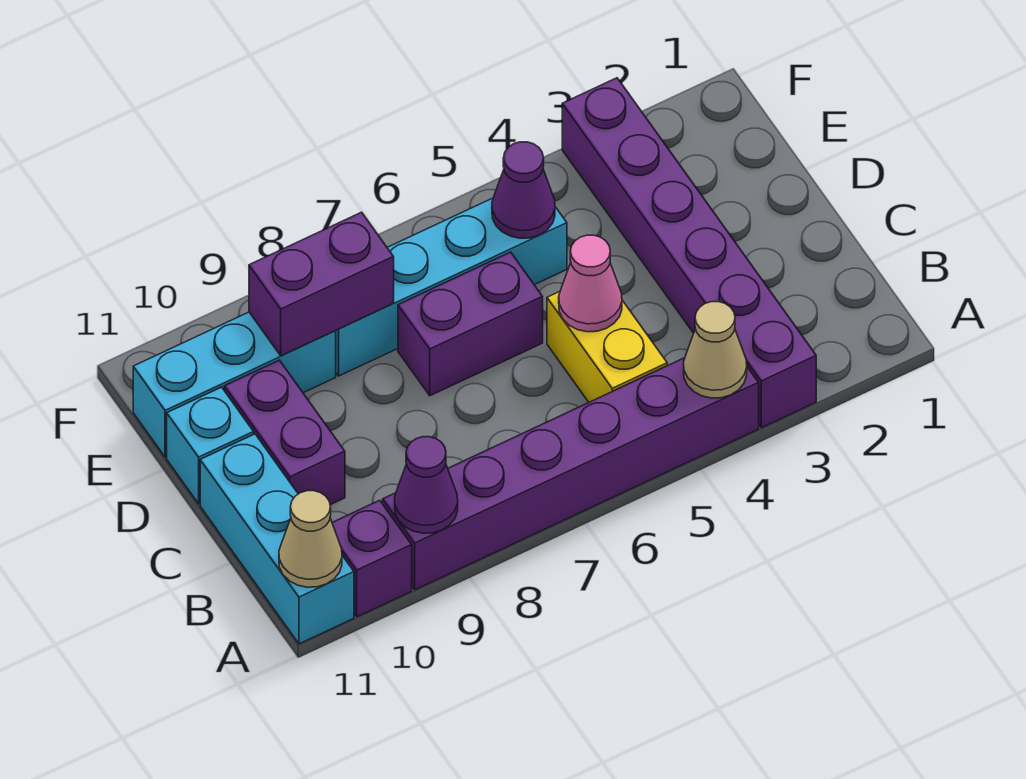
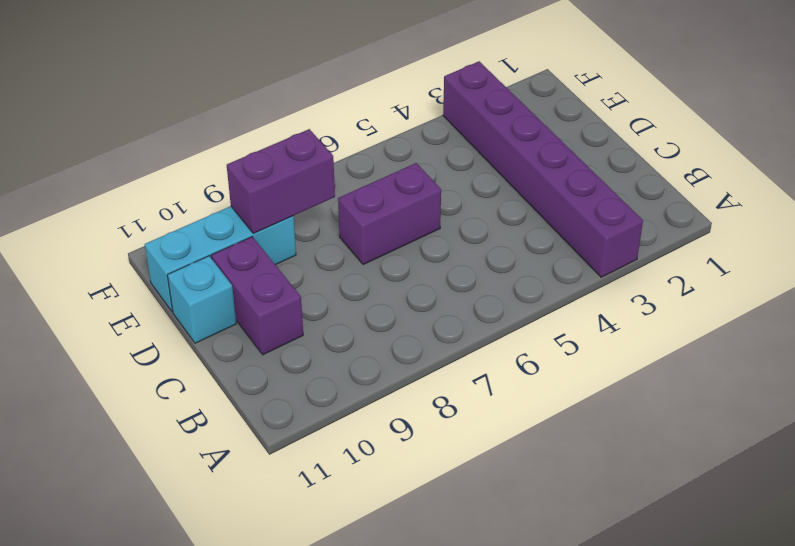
none -> purple brick A4:A9 level 1
none -> purple brick A10 level 1
none -> cyan brick A11:C11 level 1

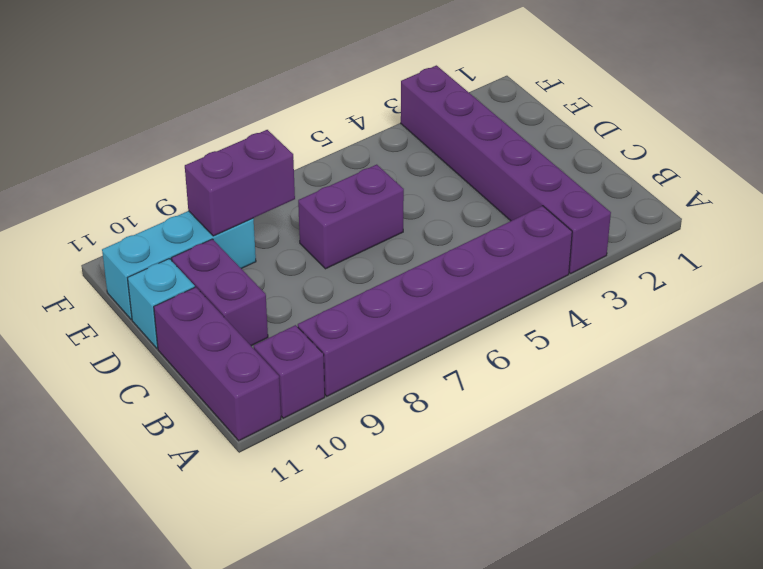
purple brick A11:C11 level 1 -> cyan brick A11:C11 level 1
none -> yellow brick B5:C5 level 1
none -> cyan brick E5:E8 level 1
none -> tan cone A4 level 2

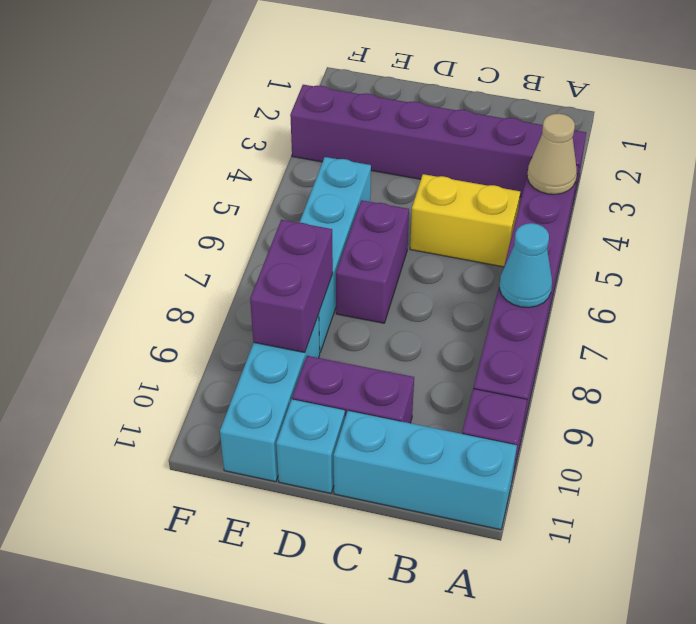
cyan cone A7 level 2 -> none
none -> purple cone A9 level 2
none -> tan cone A11 level 2
none -> pink cone C5 level 2

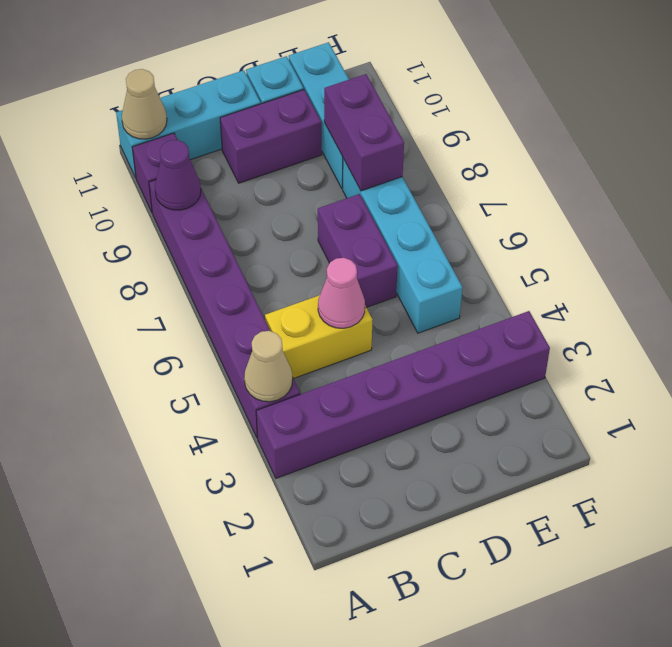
none -> purple cone E5 level 2

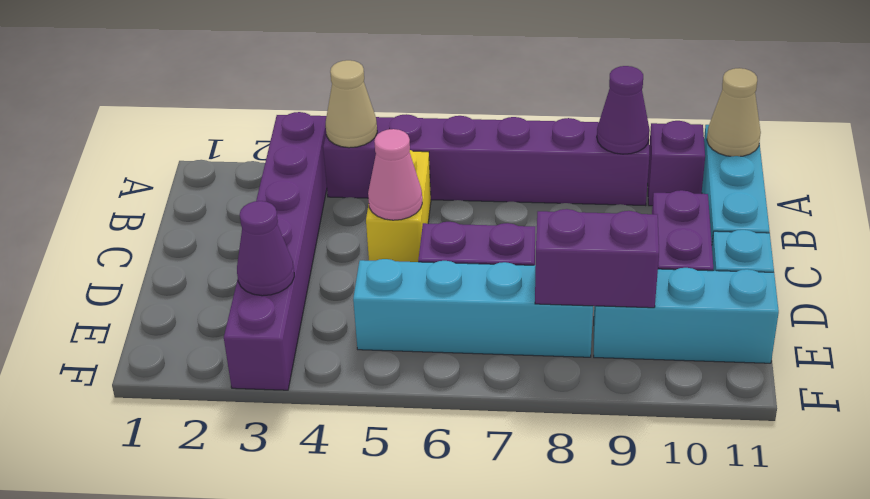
purple cone E3 level 2 -> purple cone E5 level 2

